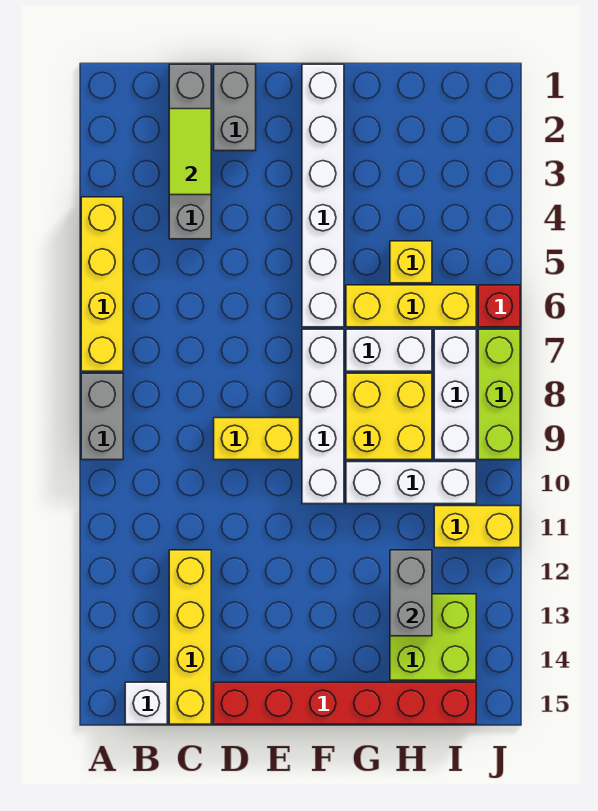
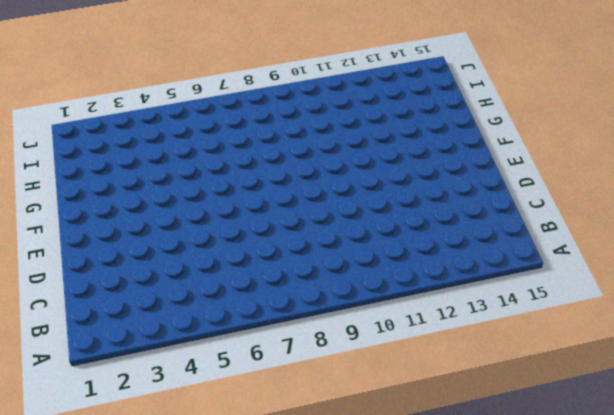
none -> yellow brick A4:A7 level 1
none -> grey brick A8:A9 level 1
none -> white brick B15 level 1

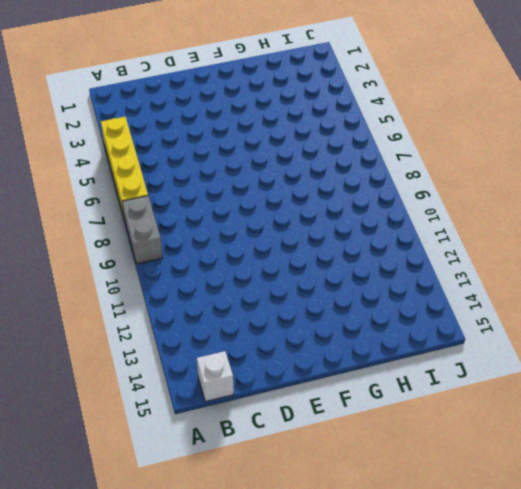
none -> grey brick C1:C4 level 1
none -> yellow brick C12:C15 level 1
none -> grey brick D1:D2 level 1

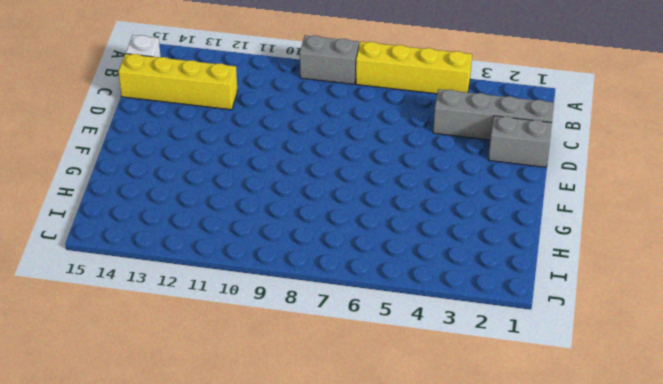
none -> yellow brick D9:E9 level 1
none -> red brick D15:I15 level 1
none -> white brick F1:F6 level 1

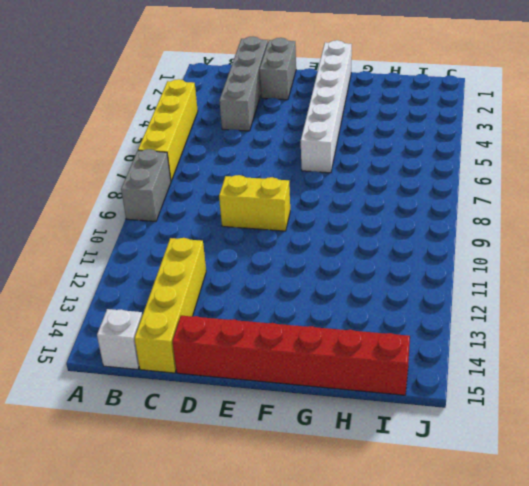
none -> white brick F7:F10 level 1
none -> yellow brick G6:I6 level 1
none -> white brick G7:H7 level 1

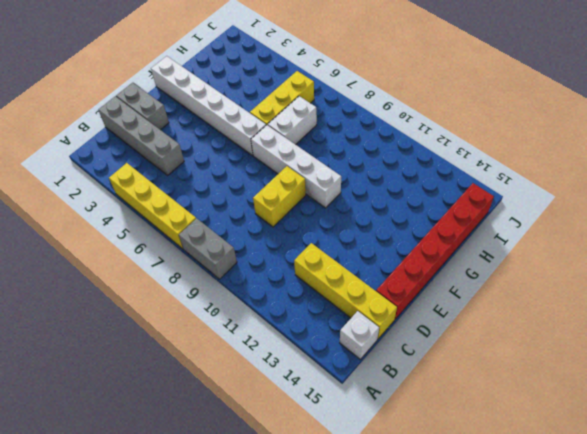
none -> yellow brick G8:H9 level 1
none -> white brick G10:I10 level 1
none -> yellow brick H5 level 1

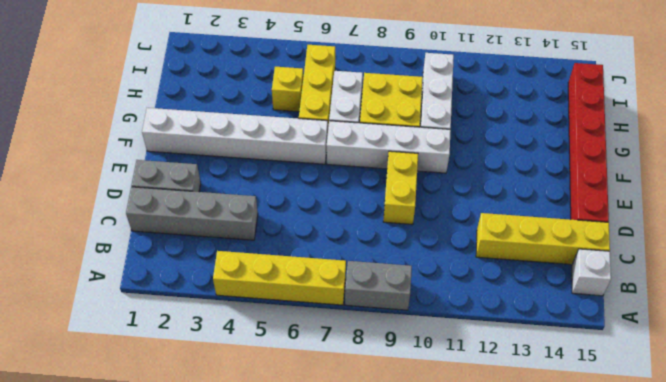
none -> lime brick H13:I14 level 1
none -> white brick I7:I9 level 1
none -> yellow brick I11:J11 level 1

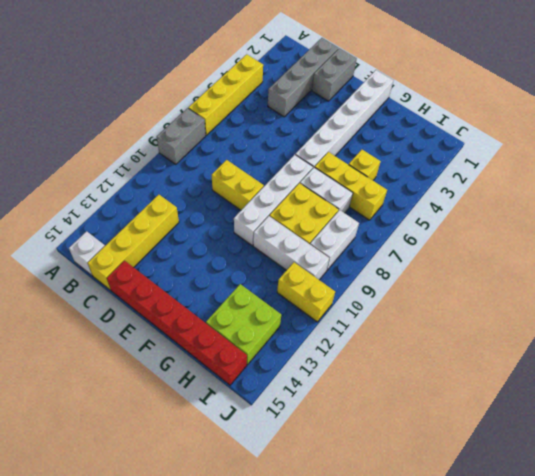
white brick I8:I9 level 1 -> white brick I7:I9 level 1
none -> red brick J6 level 1
none -> lime brick J7:J9 level 1
none -> lime tile C2:C3 level 2

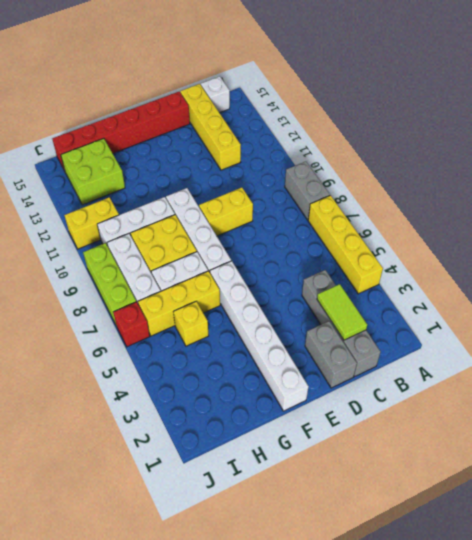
none -> grey brick H12:H13 level 2

